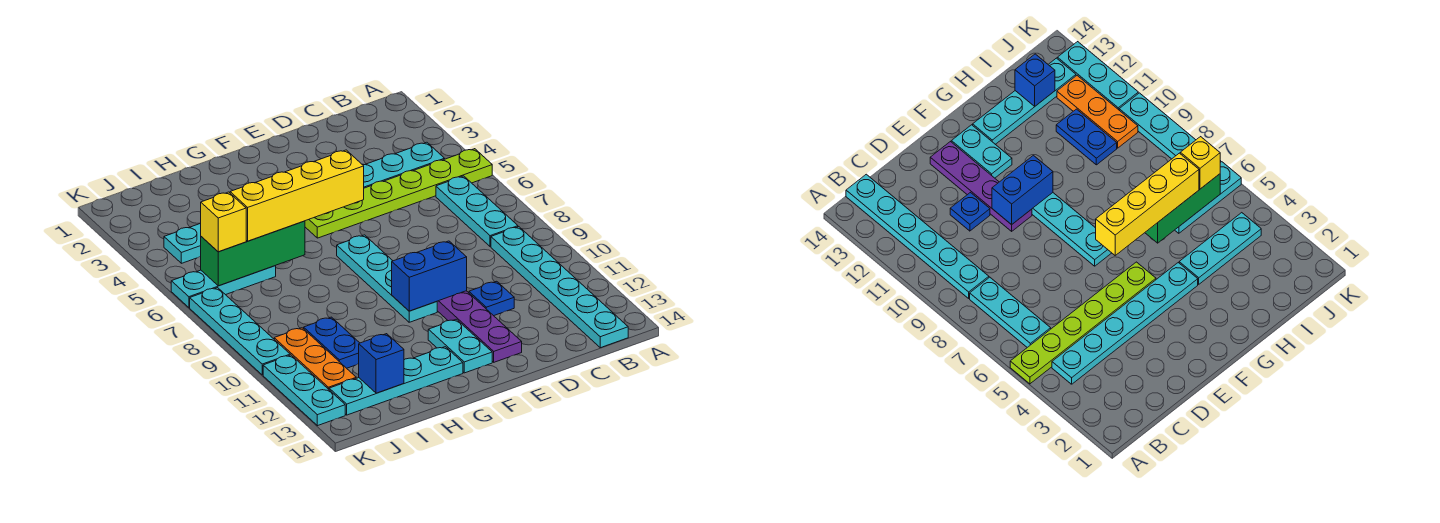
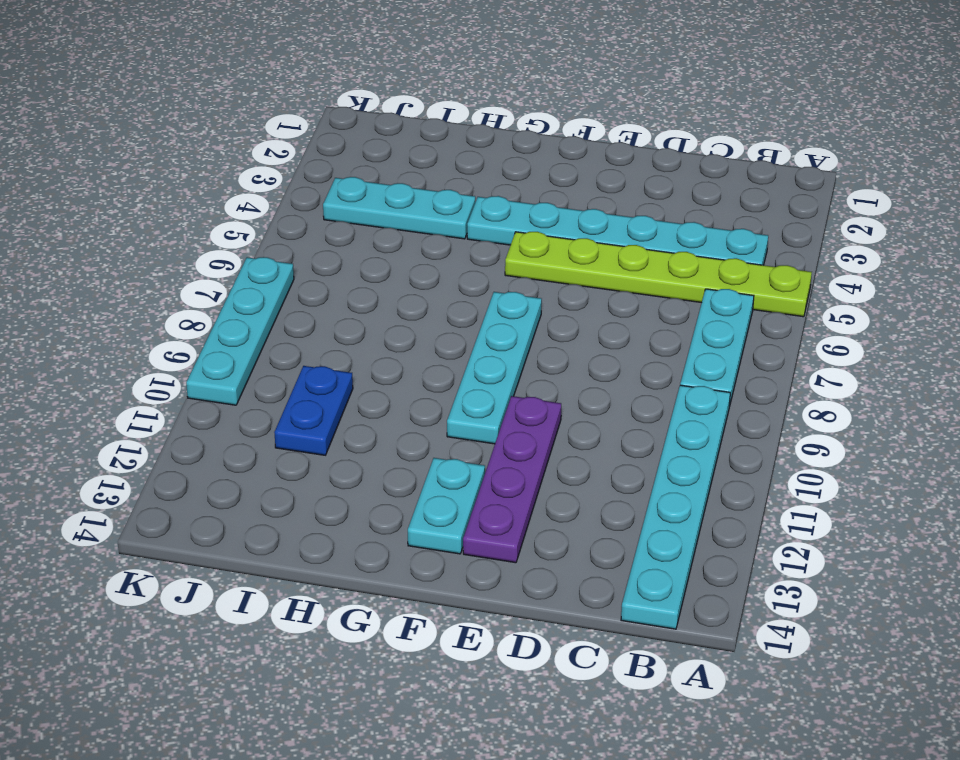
none -> blue plate D11 level 1
none -> cyan plate G13:J13 level 1
none -> cyan plate I6:K6 level 1

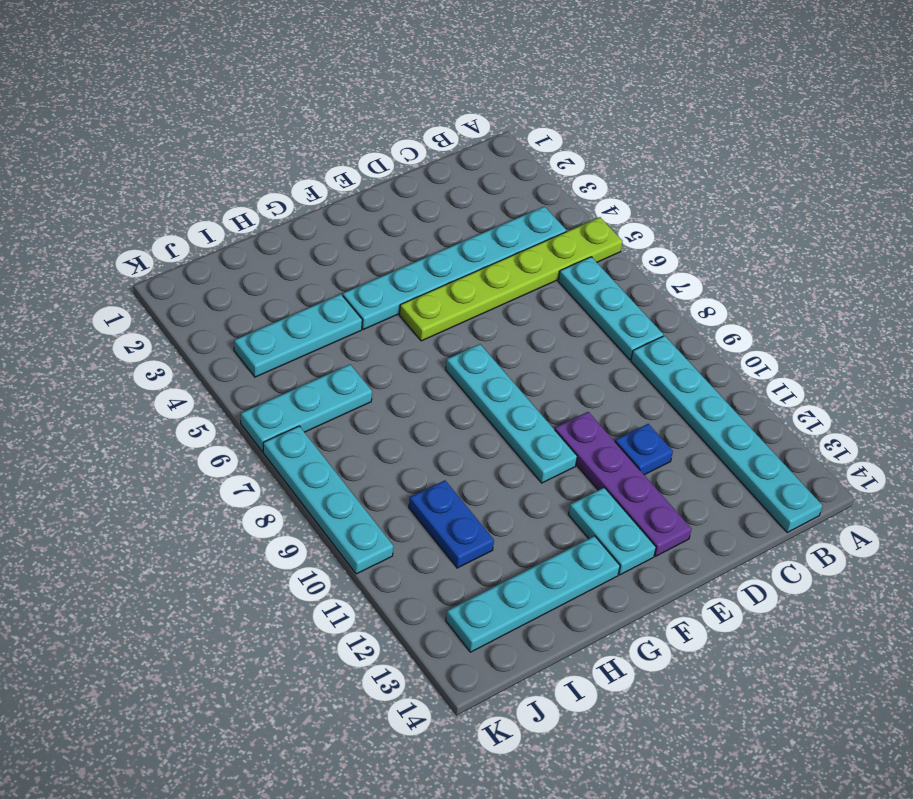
none -> orange plate J10:J12 level 1
none -> cyan plate K11:K13 level 1
none -> blue brick E10:F10 level 2

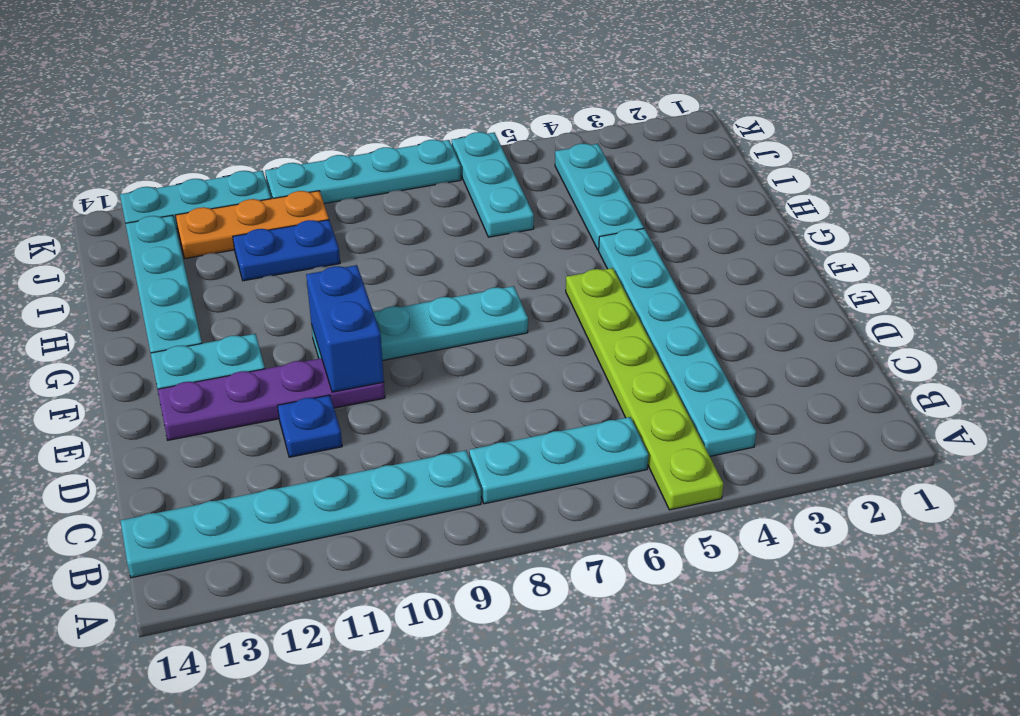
none -> green brick H6:J6 level 2
none -> blue brick I13 level 2
none -> yellow brick F6:I6 level 3

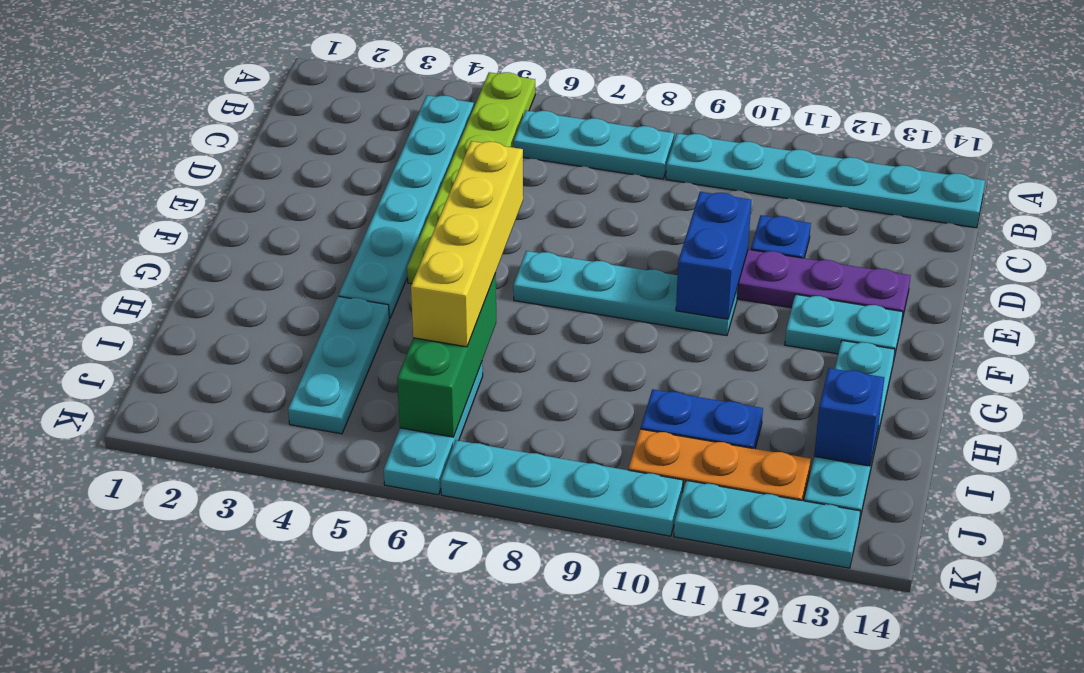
none -> yellow brick J6 level 3

